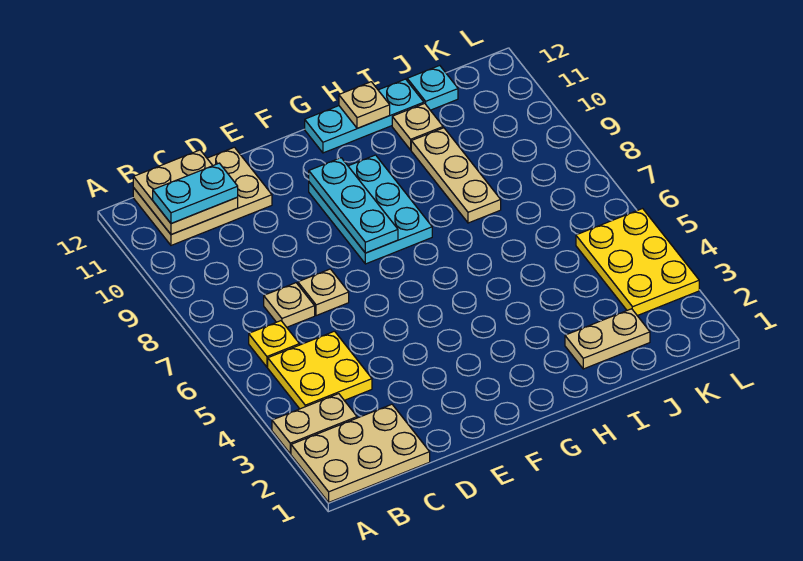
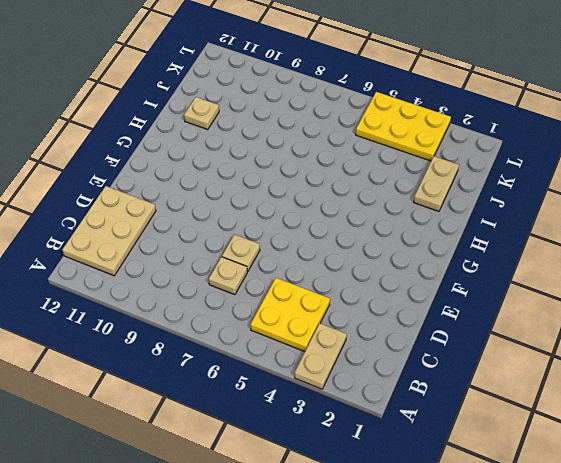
none -> tan plate A1:C2 level 1
none -> yellow plate B6 level 1
none -> cyan plate F8:G10 level 1

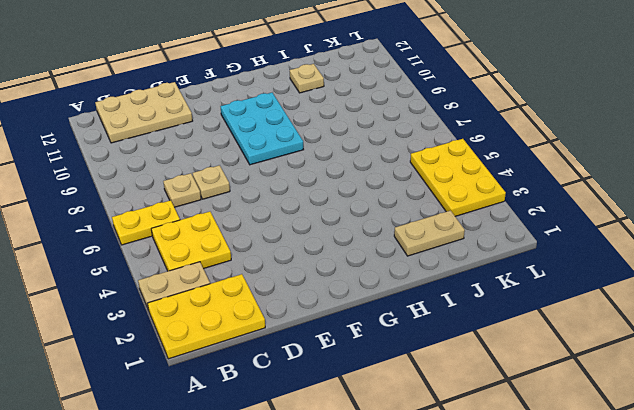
yellow plate A1:C2 level 1 -> tan plate A1:C2 level 1
yellow plate A6:B6 level 1 -> yellow plate B6 level 1
none -> cyan plate G12:I12 level 1
none -> tan plate I8:I10 level 1
none -> cyan plate J12 level 1

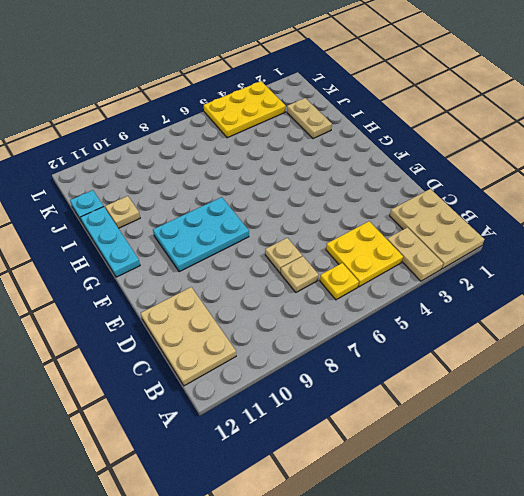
none -> tan plate I8:I10 level 1
none -> tan plate B11:C12 level 2
none -> cyan plate F8:F10 level 2

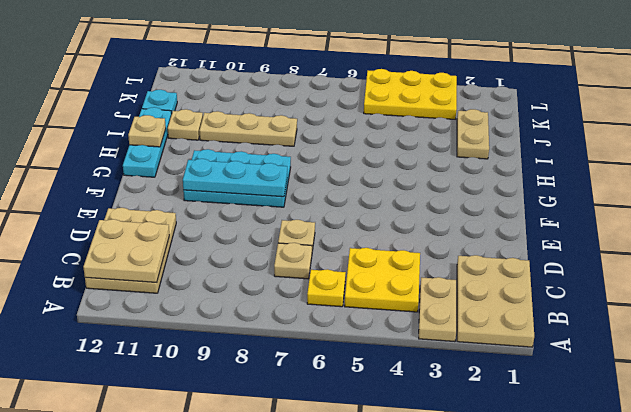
none -> cyan plate B11:C11 level 3

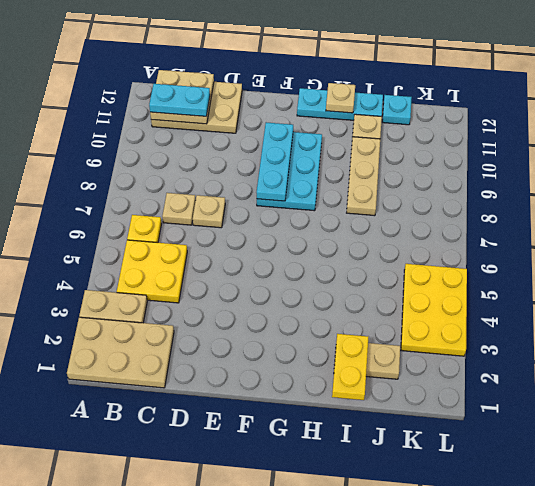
yellow plate I1:I2 level 2 -> none

